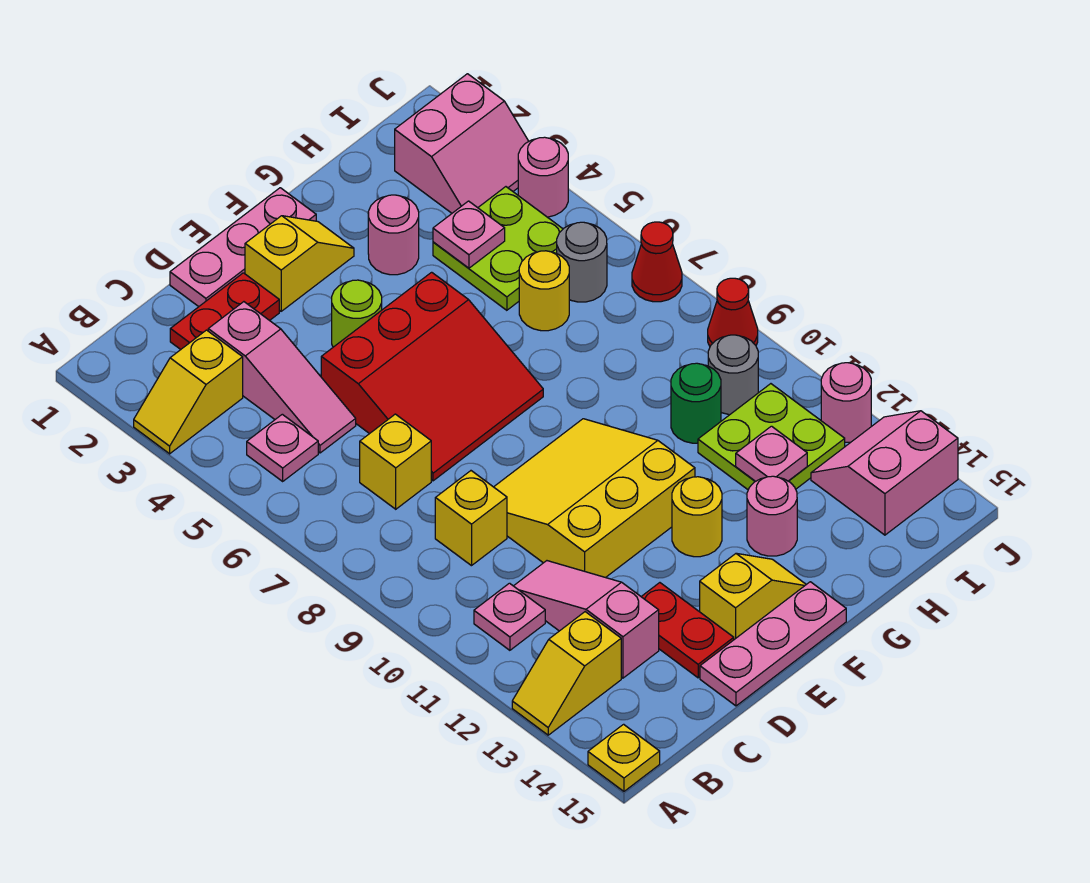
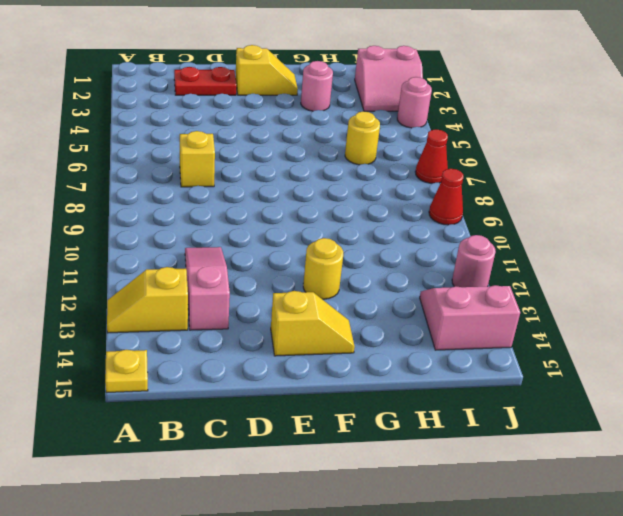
none -> yellow slope A3:B3 level 1 top B
none -> pink plate B5 level 1
none -> pink plate B11 level 1
none -> pink slope C3:C5 level 1 top 3

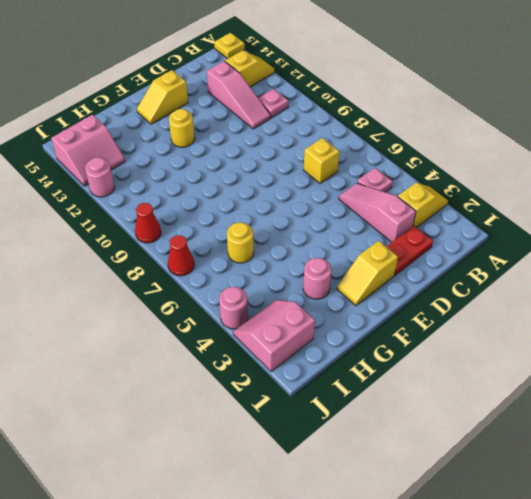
none -> yellow brick C9 level 1
none -> pink plate D1:F1 level 1
none -> red slope D5:F7 level 1 top 5
none -> yellow slope D9:F11 level 1 top 11

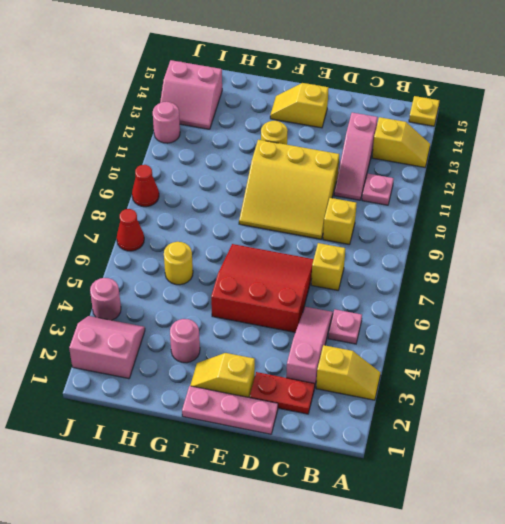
none -> red plate D13:D14 level 1
none -> pink plate D15:F15 level 1
none -> lime round brick E4 level 1
none -> pink round brick G13 level 1

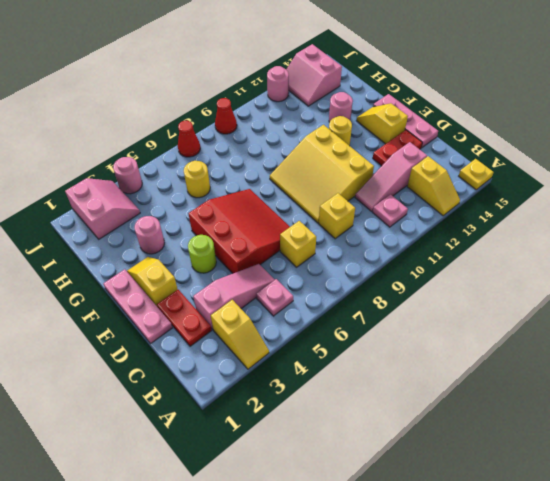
none -> lime plate H4:I5 level 1
none -> green round brick H10 level 1
none -> lime plate H11:I12 level 1
none -> grey round brick I6 level 1

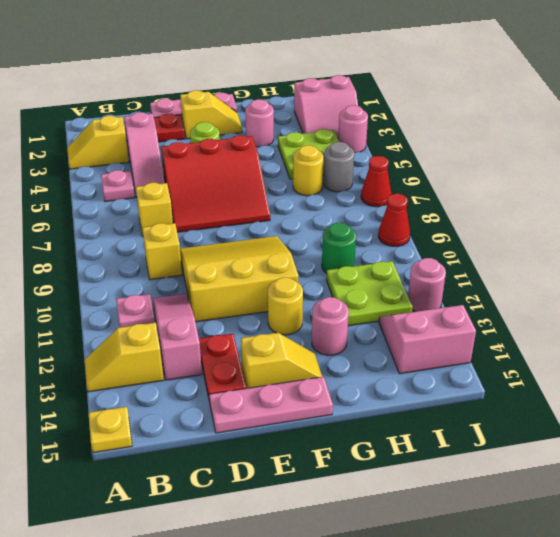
none -> grey round brick I10 level 1
none -> pink plate H4 level 2
none -> pink plate H12 level 2

